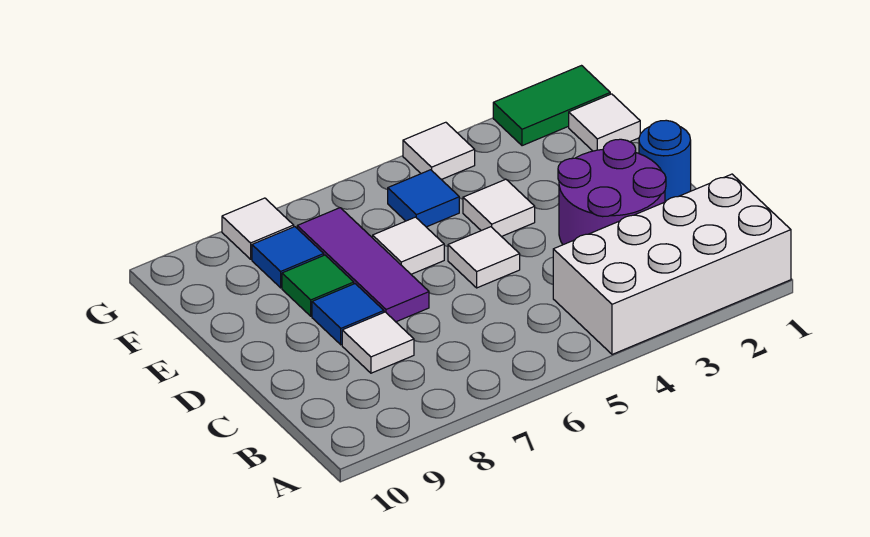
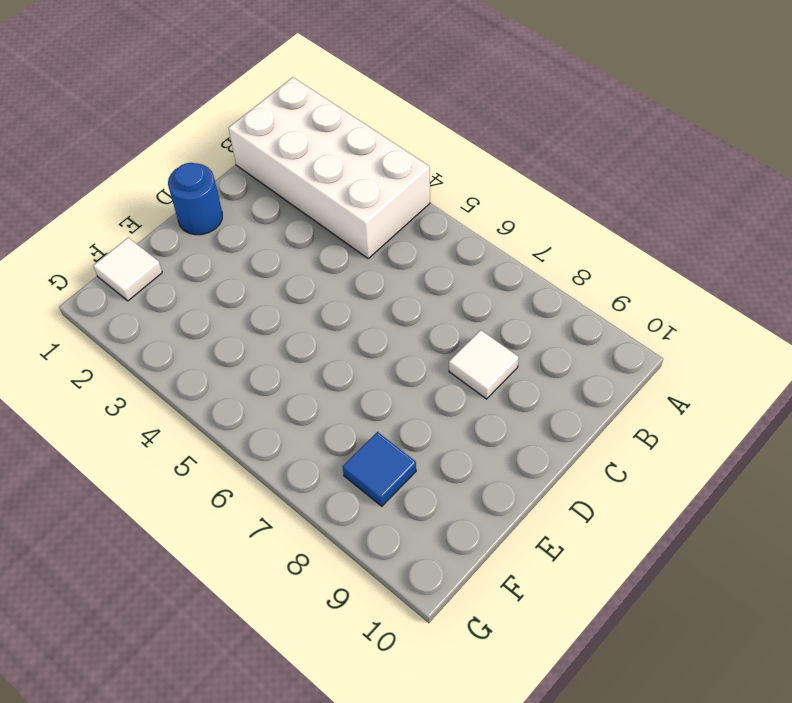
none -> purple round brick C2:D3 level 1
none -> white tile D5 level 1
none -> purple tile D7:F7 level 1

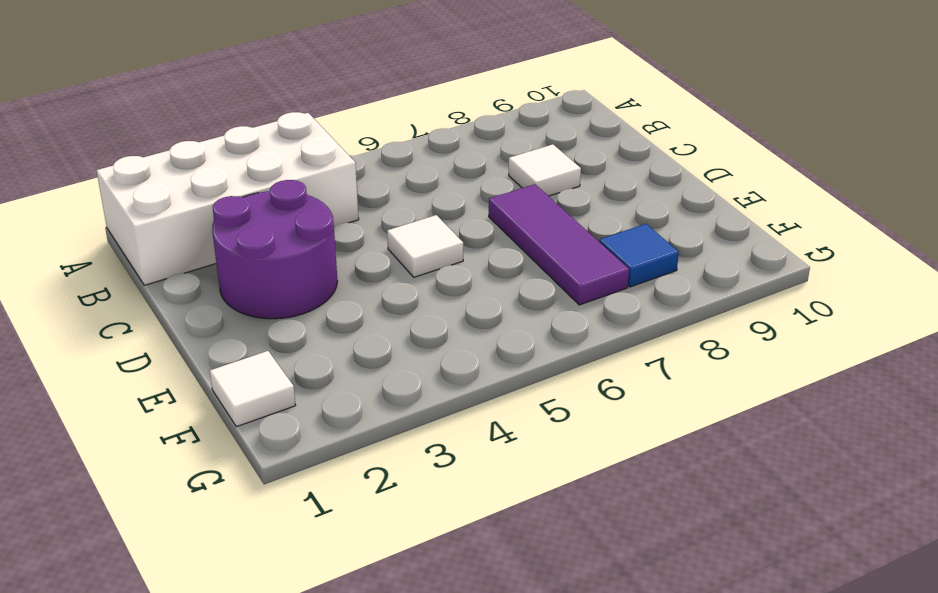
none -> blue round brick D1 level 1
none -> blue tile D8 level 1
none -> white tile E4 level 1

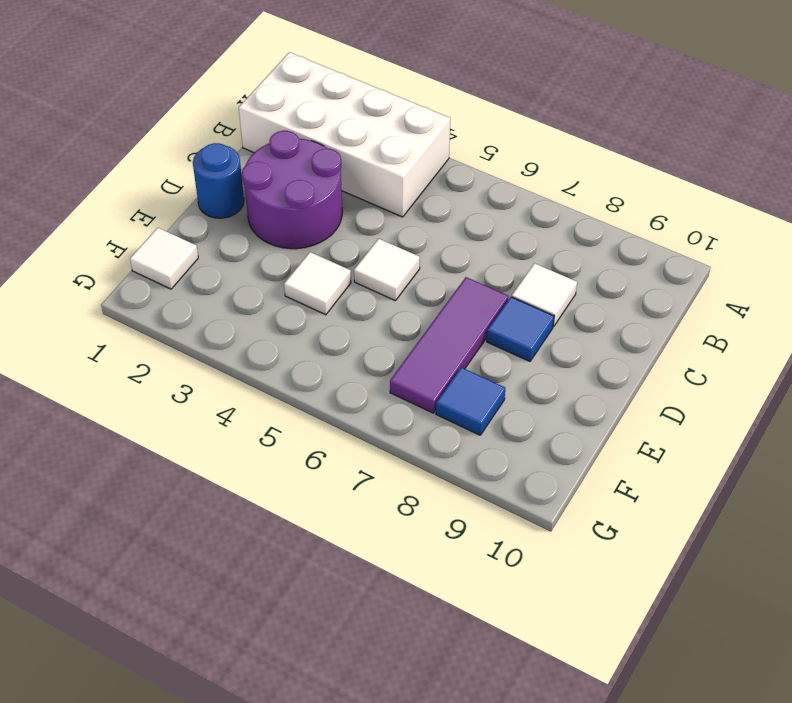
none -> white tile E6 level 1
none -> green tile E8 level 1
none -> blue tile F5 level 1

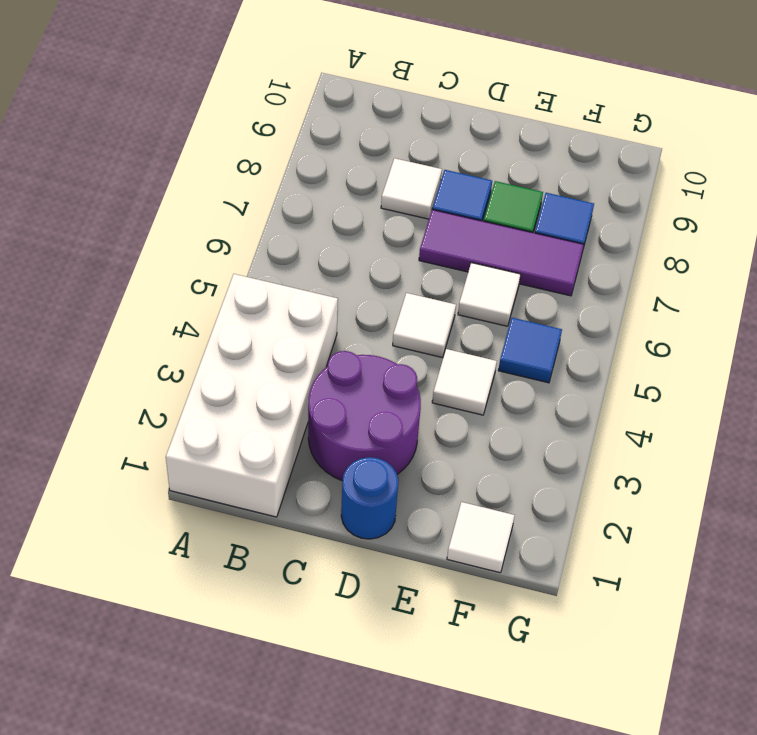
none -> green tile G1:G2 level 1
none -> white tile G4 level 1
none -> white tile G8 level 1

